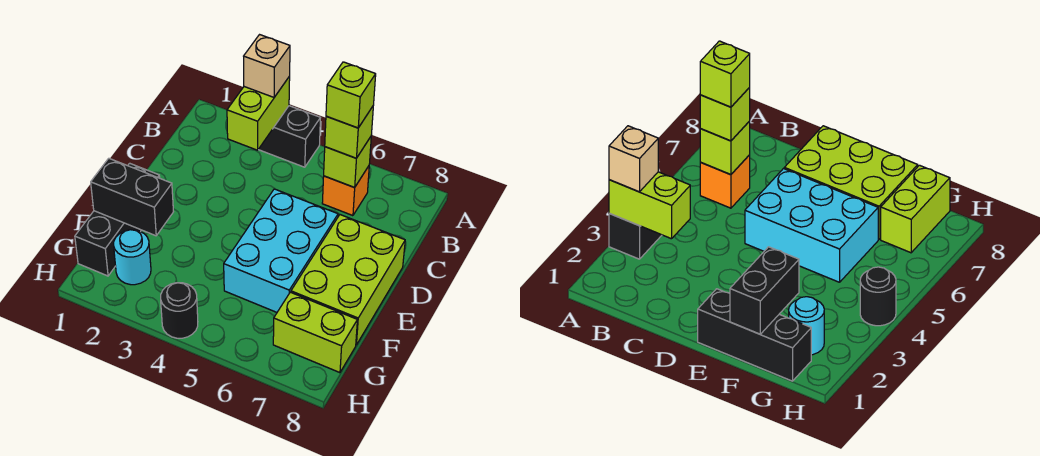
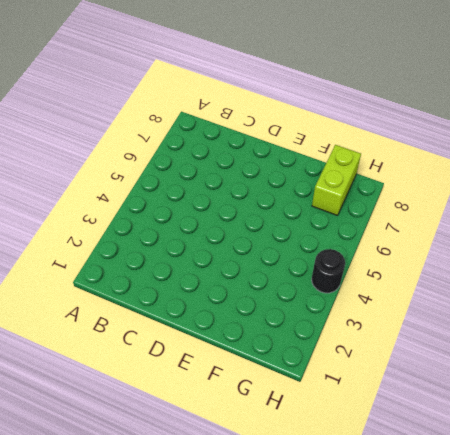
none -> black brick A3:A4 level 1
none -> orange brick B6 level 1
none -> cyan brick D5:F6 level 1

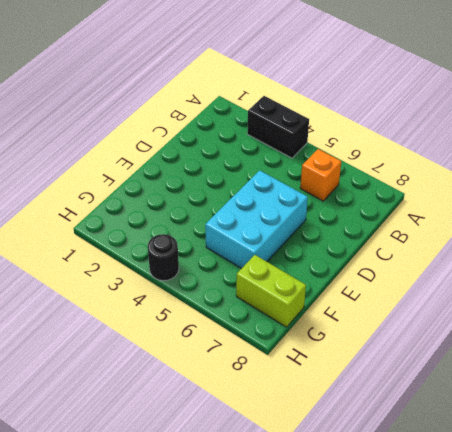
none -> lime brick D7:F8 level 1
none -> black brick E1:G1 level 1
none -> cyan round brick G2 level 1

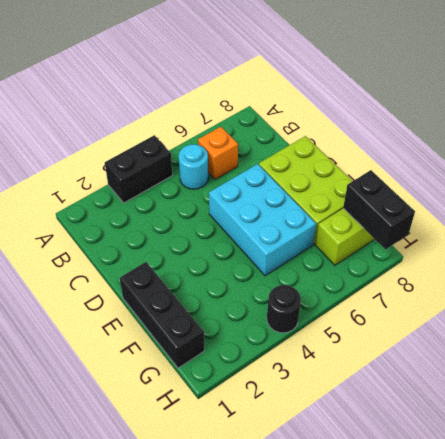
cyan round brick B5 level 1 -> cyan round brick G2 level 1
black brick G8:H8 level 2 -> black brick F1:F2 level 2
none -> lime brick A3:B3 level 2
none -> lime brick B6 level 2
none -> tan brick A3 level 3

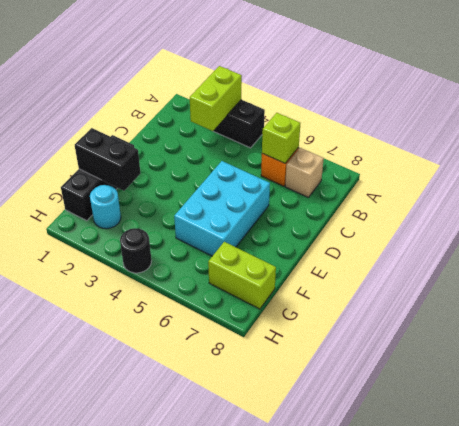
tan brick B7 level 1 -> tan brick A3 level 3
none -> lime brick D7:F8 level 1
none -> lime brick B6 level 3
none -> lime brick B6 level 4

